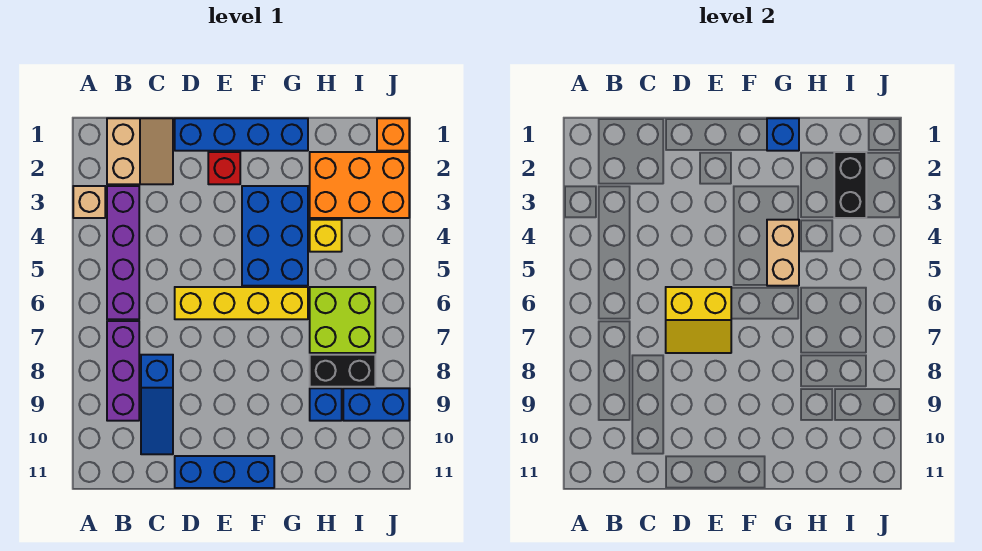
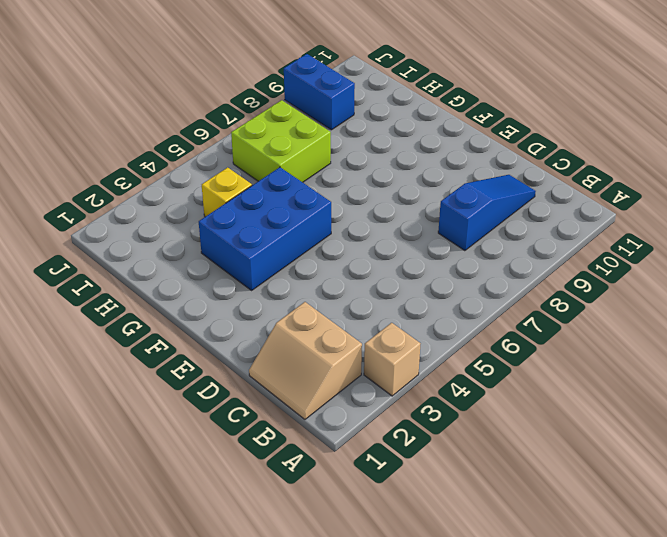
tan slope B1:C2 level 1 top 2 -> tan slope B1:C2 level 1 top B
none -> purple brick B3:B6 level 1
none -> purple brick B7:B9 level 1
none -> blue brick D1:G1 level 1

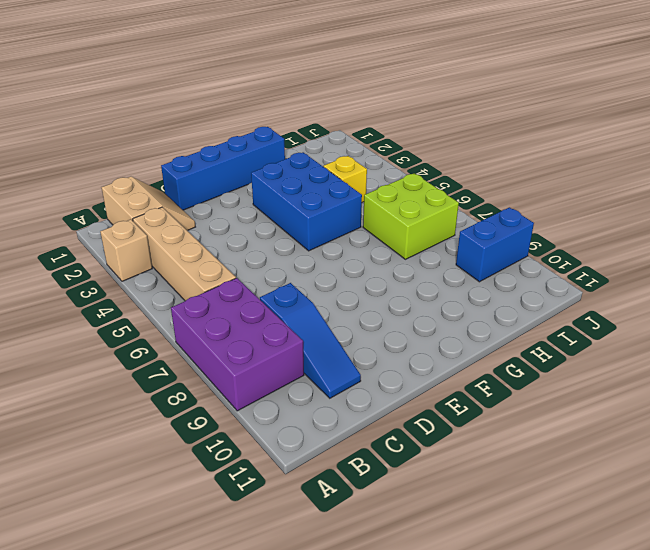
purple brick A7:B9 level 1 -> purple brick B7:B9 level 1
tan brick B3:B6 level 1 -> purple brick B3:B6 level 1
none -> yellow brick D6:G6 level 1
none -> blue brick D11:F11 level 1
none -> red brick E2 level 1

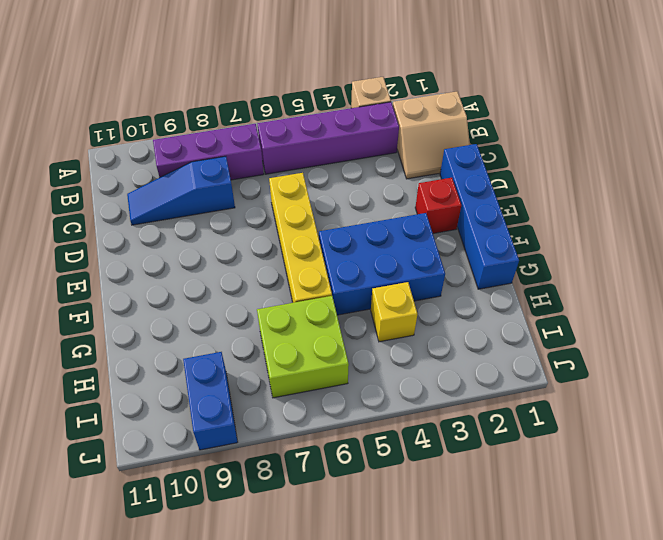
none -> blue brick D11:F11 level 1
none -> orange brick H2:J3 level 1
none -> black brick H8:I8 level 1

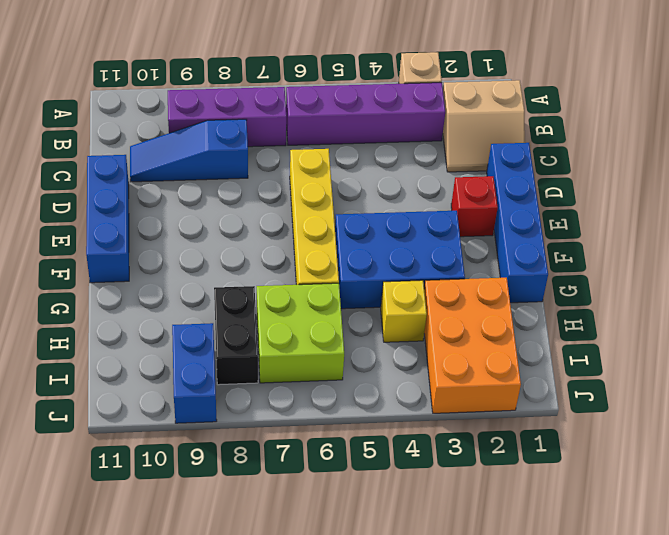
none -> blue brick H9 level 1
none -> orange brick J1 level 1
none -> yellow slope D6:E7 level 2 top 6

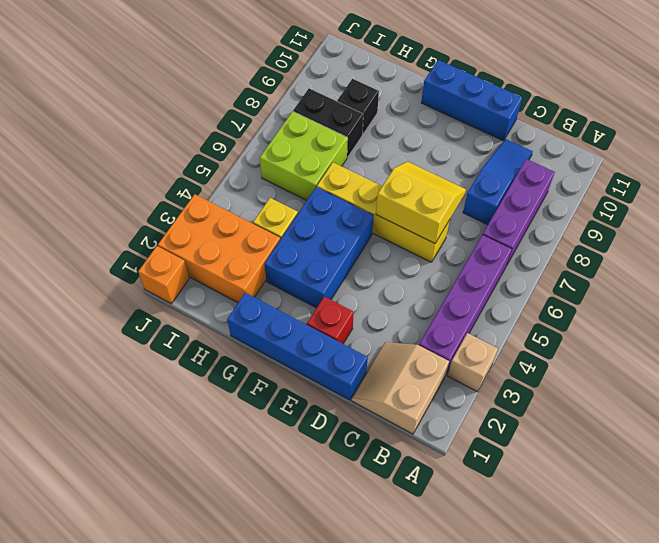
black brick H9 level 1 -> blue brick H9 level 1
none -> blue brick I9:J9 level 1
none -> blue brick G1 level 2
none -> tan brick G4:G5 level 2

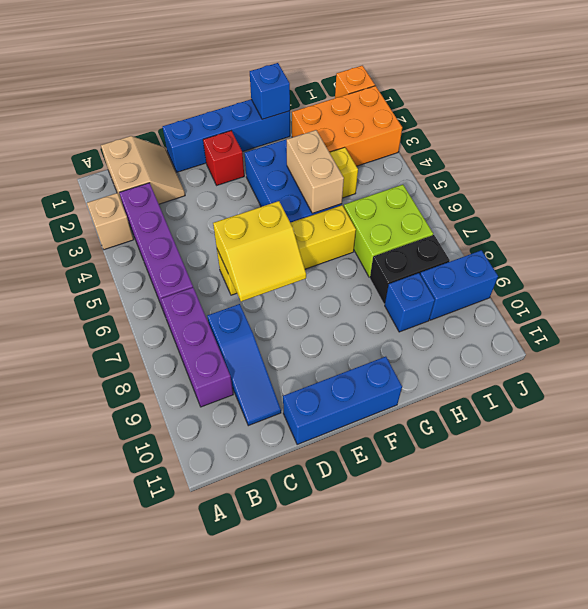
none -> black brick I2:I3 level 2

